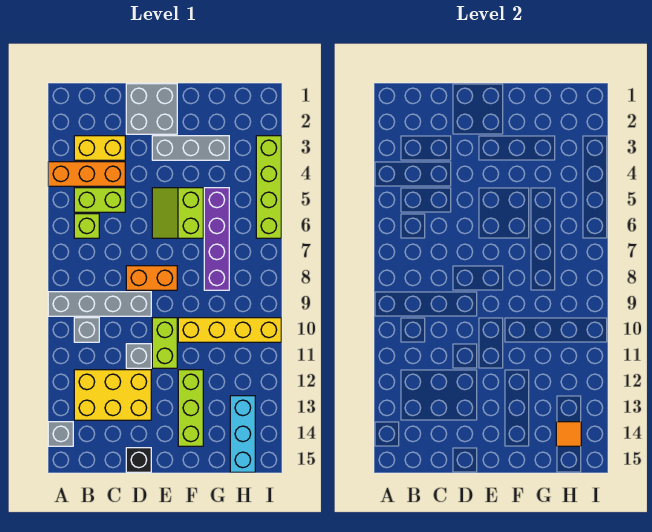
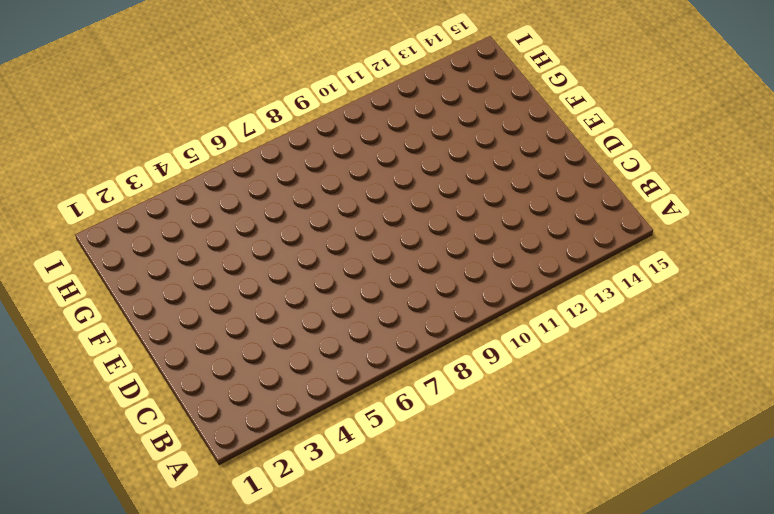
none -> orange brick A4:C4 level 1
none -> grey brick A9:D9 level 1
none -> grey brick A14 level 1

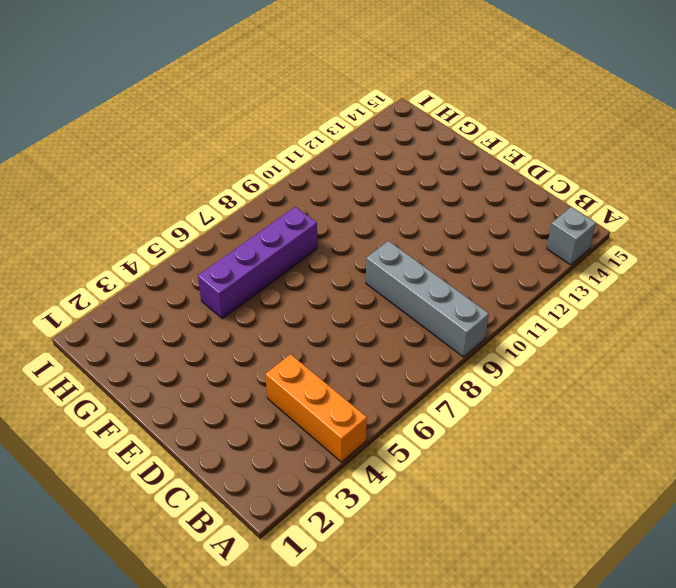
none -> yellow brick B3:C3 level 1
none -> lime brick B5:C5 level 1
none -> lime brick B6 level 1

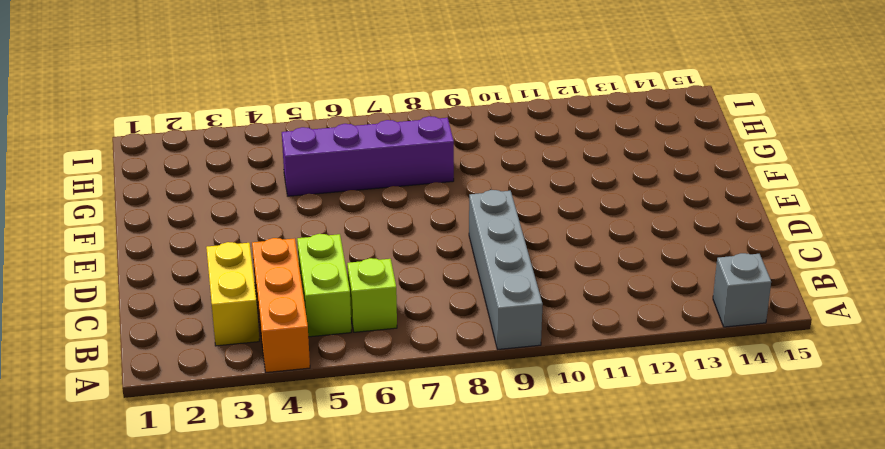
none -> grey brick B10 level 1
none -> yellow brick B12:D13 level 1
none -> grey brick D1:E2 level 1

